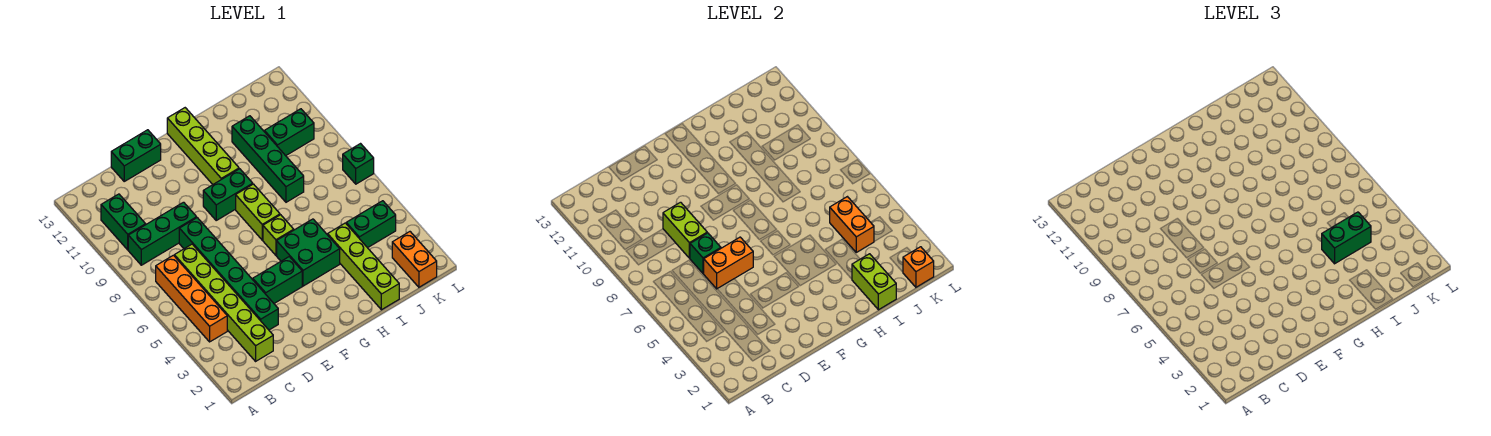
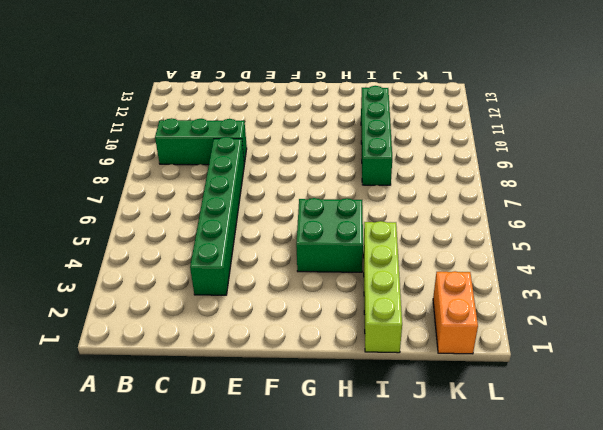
none -> orange brick B4:B7 level 1
none -> green brick B10:B11 level 1
none -> lime brick C2:C7 level 1

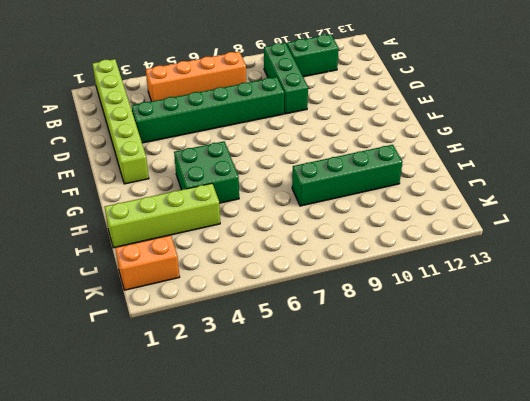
lime brick A2:F2 level 1 -> lime brick C2:C7 level 1
none -> green brick D13:E13 level 1
none -> green brick E4:F4 level 1
none -> green brick F9:G9 level 1

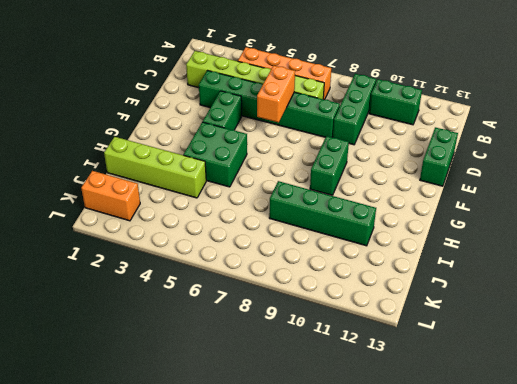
none -> lime brick G6 level 1
none -> lime brick G7:G8 level 1
none -> lime brick G10:G13 level 1

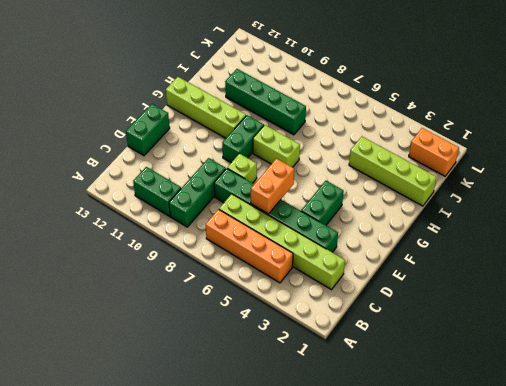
lime brick E8 level 1 -> lime brick G6 level 1
none -> green brick G4:H5 level 1
none -> green brick J4:K4 level 1
none -> green brick J10:K10 level 1

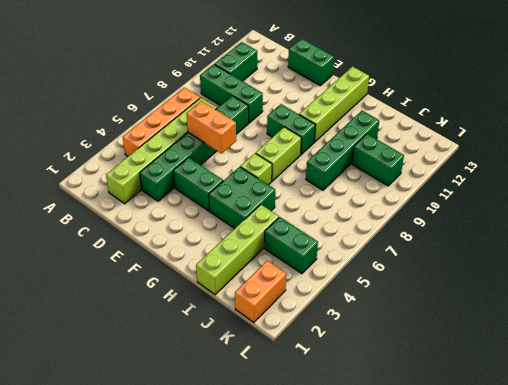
none -> green brick L7 level 1
none -> green brick D7 level 2
none -> lime brick D8:D9 level 2

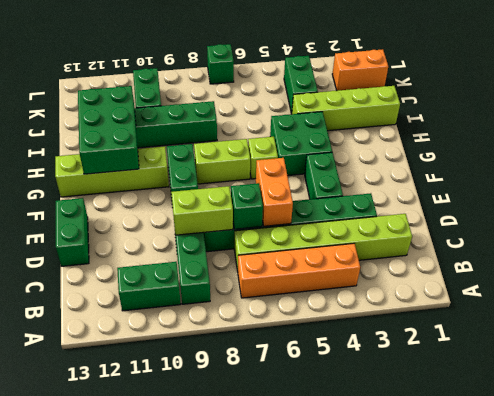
green brick G11:I12 level 2 -> none
none -> lime brick I1:I2 level 2
none -> orange brick J4:J5 level 2
none -> orange brick K1 level 2

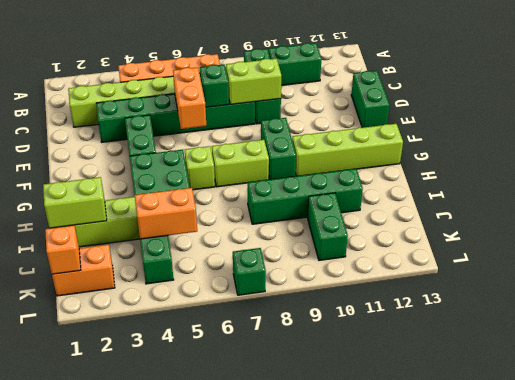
none -> green brick I4:J4 level 3

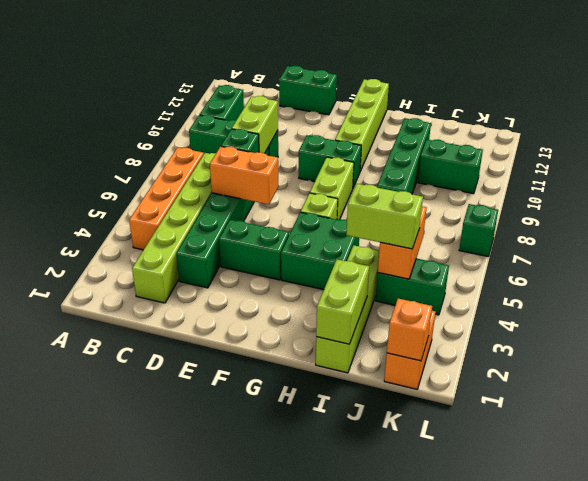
lime brick I4:J4 level 3 -> green brick I4:J4 level 3

